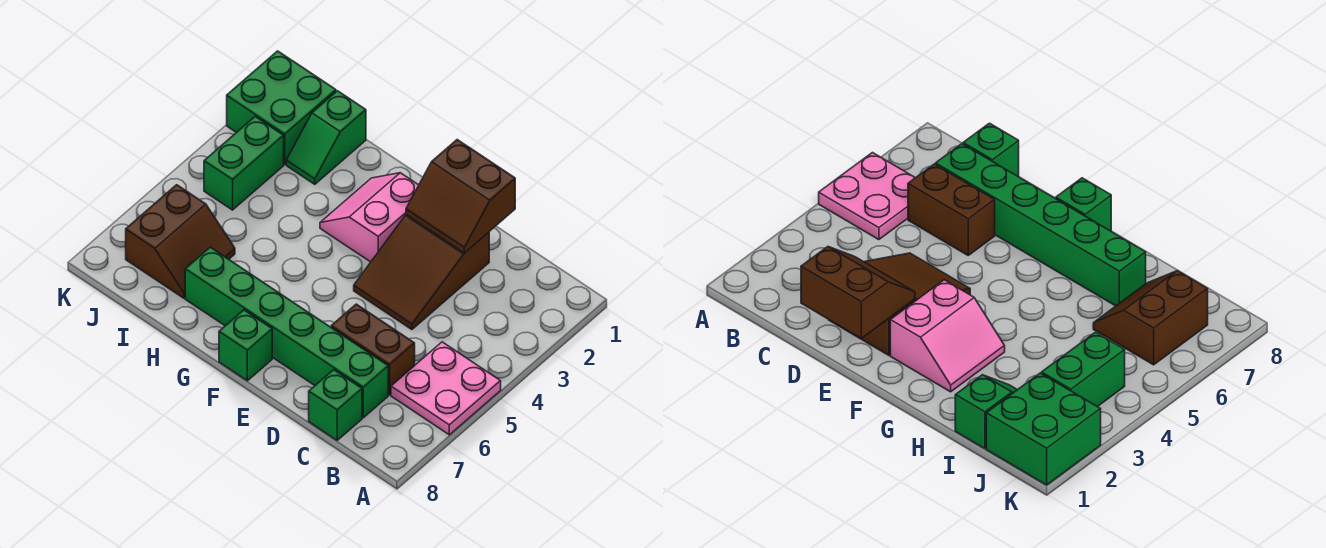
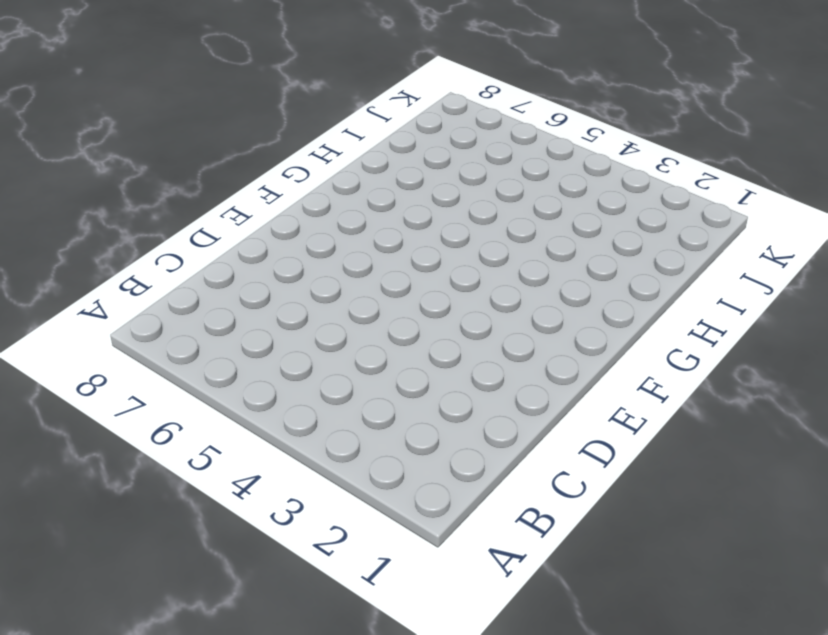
none -> pink plate A5:B6 level 1
none -> brown brick C6:D6 level 1
none -> green brick C7:H7 level 1

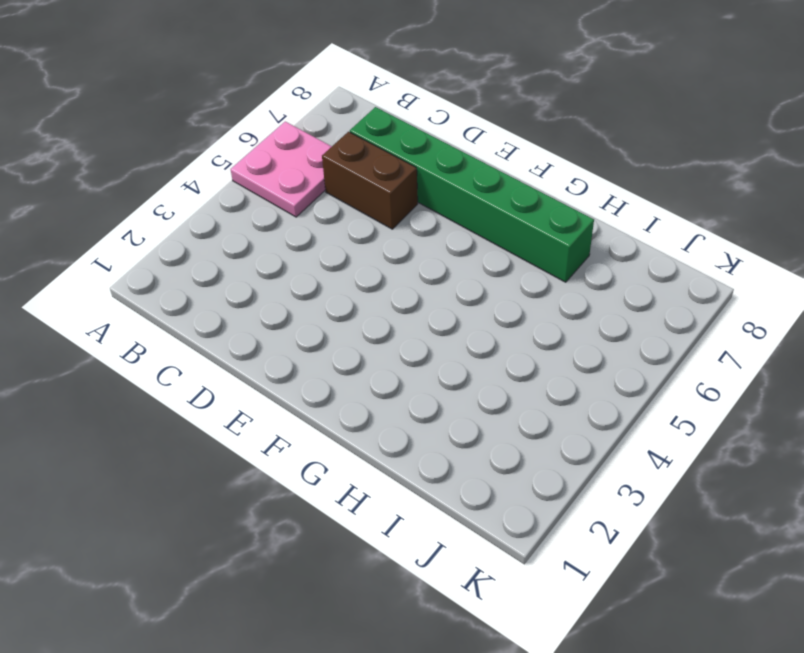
none -> green brick C8 level 1
none -> brown slope D2:E4 level 1 top 2
none -> pink slope F2:G3 level 1 top F

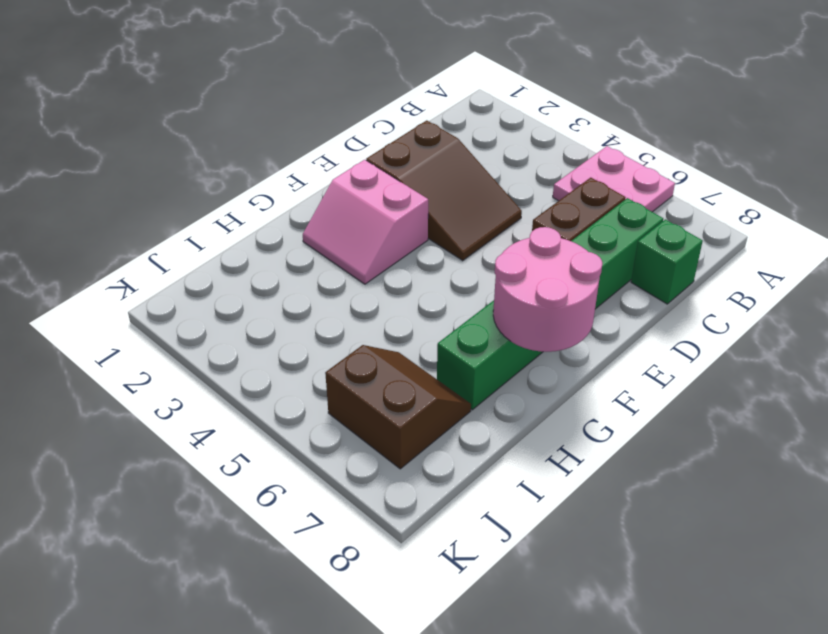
pink round brick F7:G8 level 2 -> none
none -> green brick F8 level 1
none -> green slope I1:I2 level 1 top 1
none -> green brick J1:K2 level 1

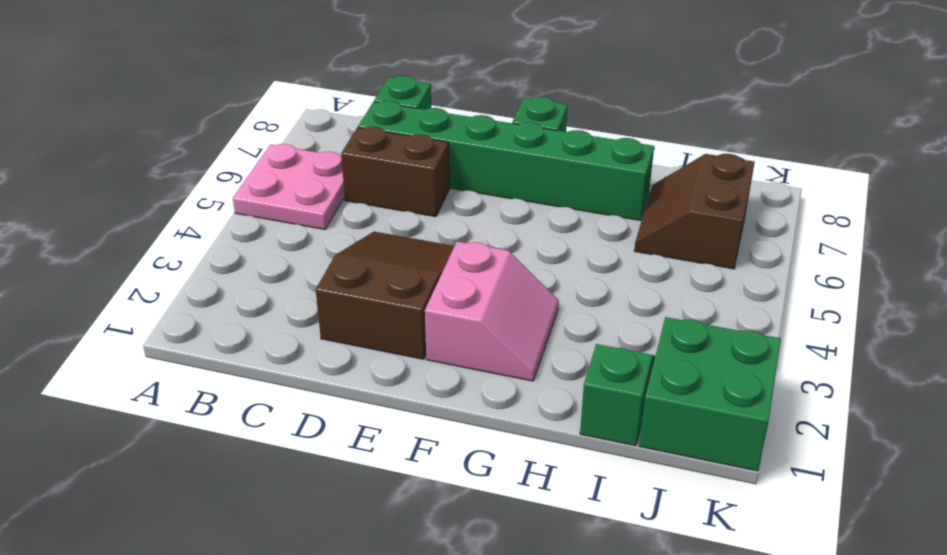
none -> green brick J3:J4 level 1
none -> brown slope D1:E2 level 2 top 1

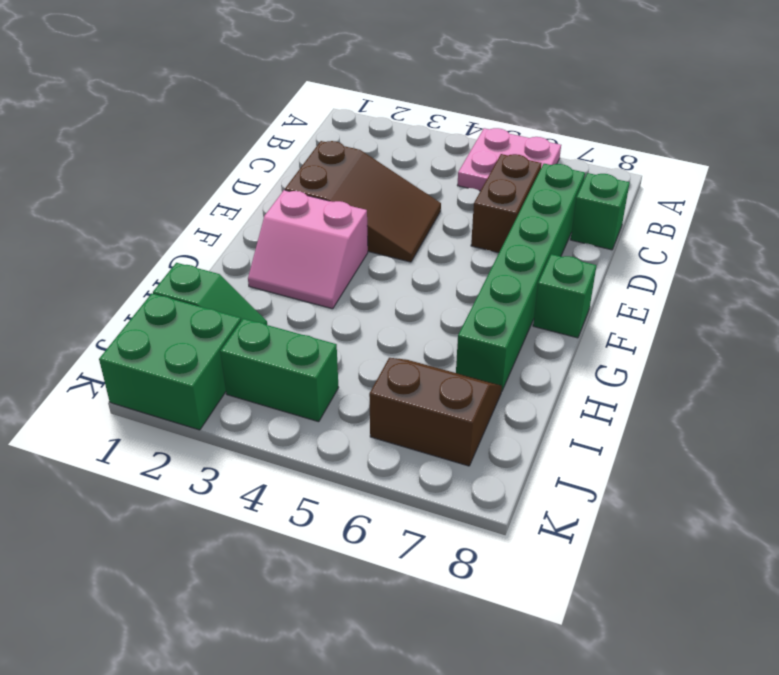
none -> brown slope D1:E2 level 2 top 1

